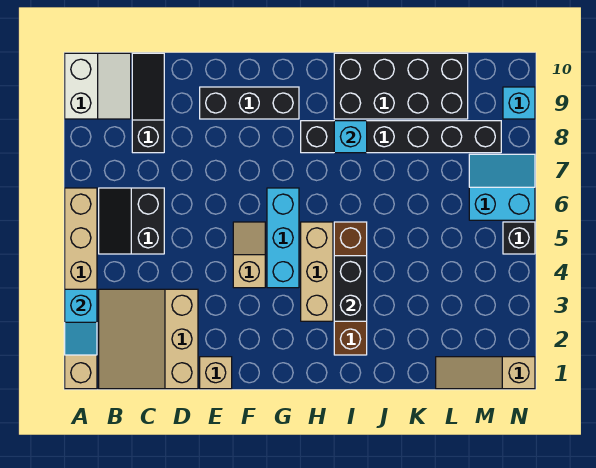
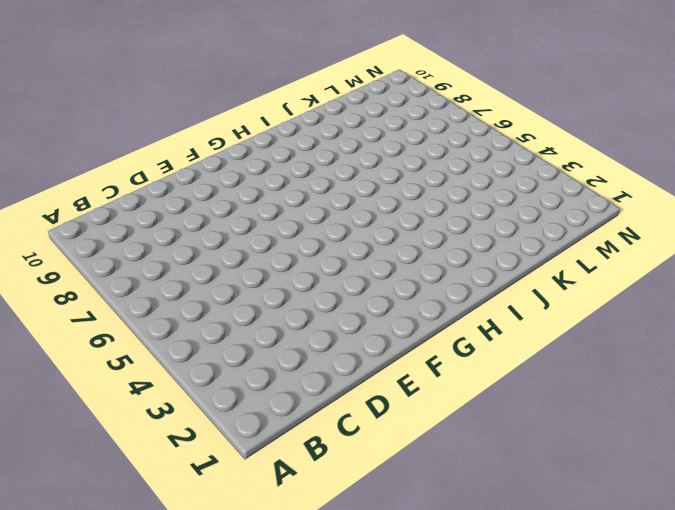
none -> tan brick A1:A6 level 1
none -> white slope A9:B10 level 1 top A
none -> tan slope B1:D3 level 1 top D

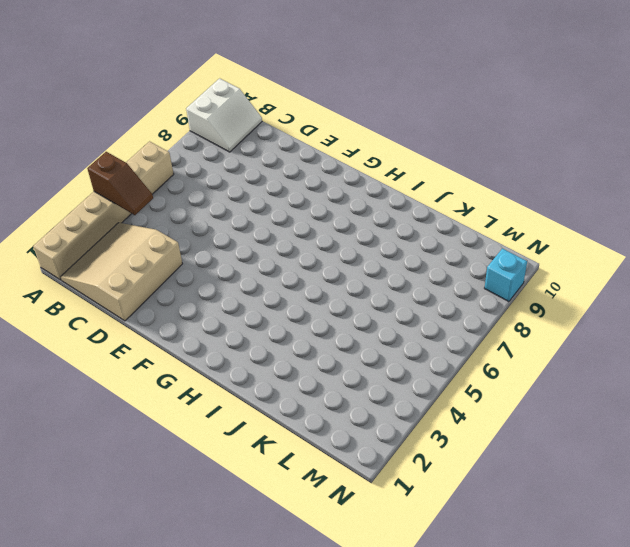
brown slope A4:B4 level 2 top A -> none
none -> black slope B5:C6 level 1 top C
none -> black slope C8:C10 level 1 top 8
none -> tan brick E1 level 1

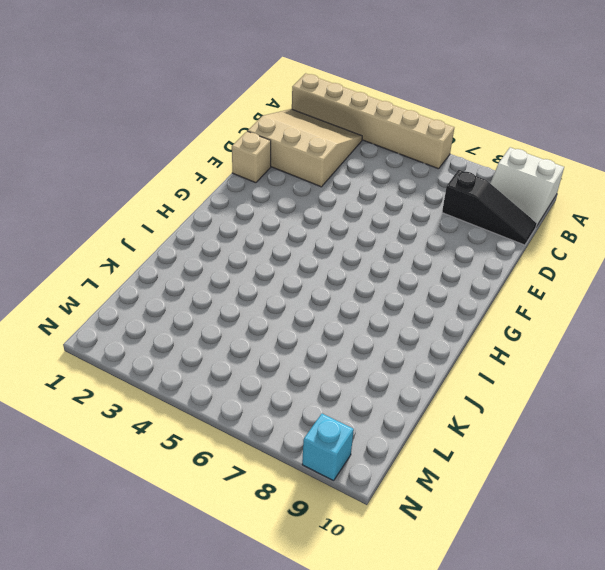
none -> black slope B5:C6 level 1 top C
none -> black brick E9:G9 level 1
none -> tan slope F4:F5 level 1 top 4

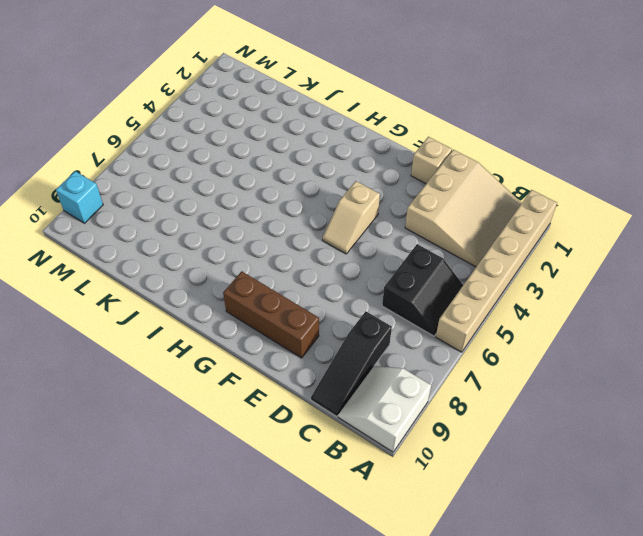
brown brick E9:G9 level 1 -> black brick E9:G9 level 1
none -> cyan brick G4:G6 level 1
none -> tan brick H3:H5 level 1
none -> black brick H8:M8 level 1

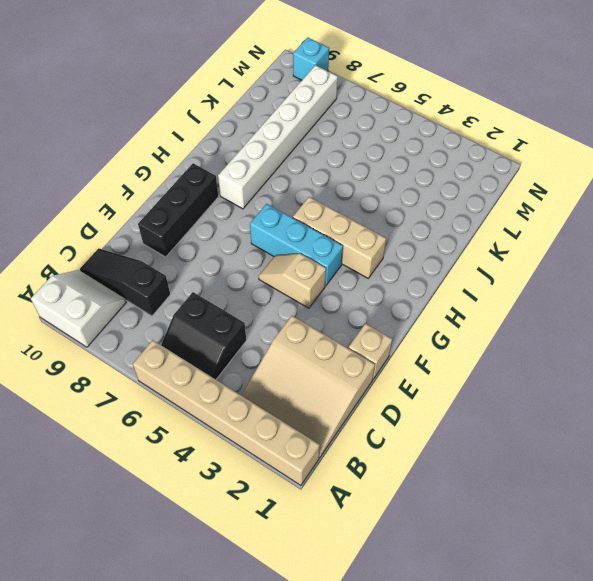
white brick H8:M8 level 1 -> black brick H8:M8 level 1
none -> brown brick I2:I5 level 1
none -> black brick I9:L10 level 1
none -> tan slope L1:N1 level 1 top N

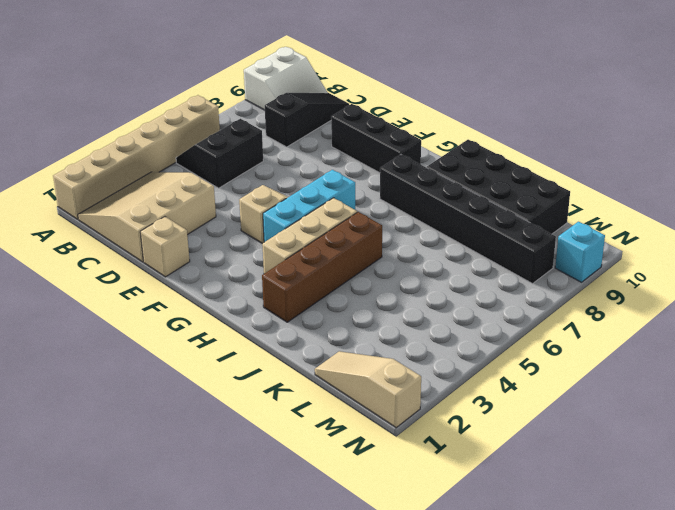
none -> cyan slope M6:N7 level 1 top 6
none -> black brick N5 level 1
none -> cyan slope A2:A3 level 2 top 3

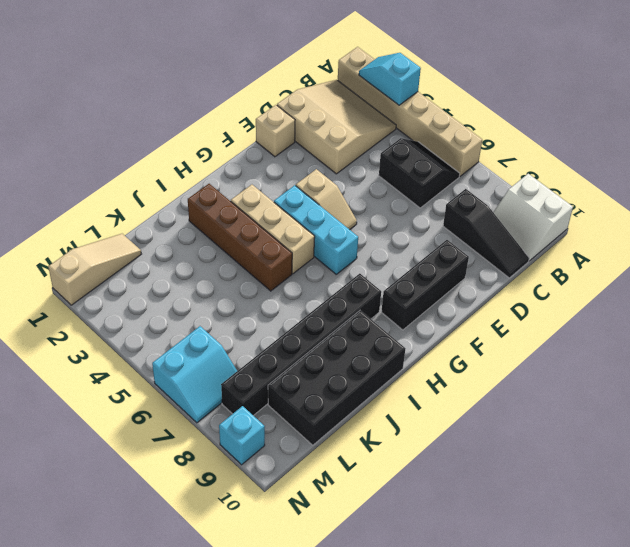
none -> black brick N5 level 1
none -> black brick I3:I4 level 2
none -> cyan brick I8 level 2

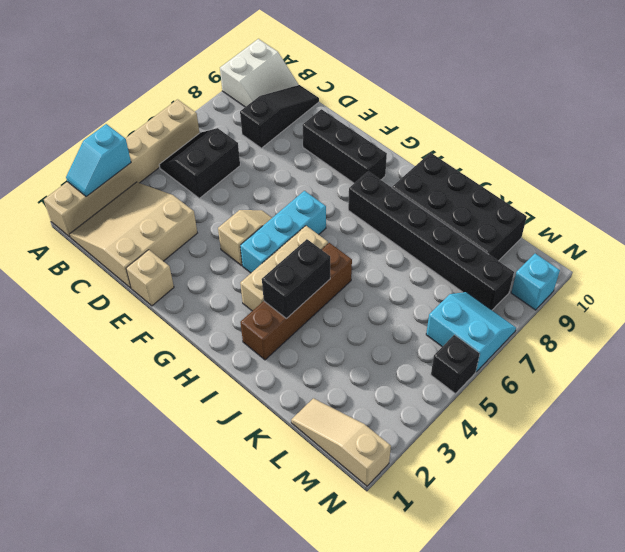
none -> cyan brick I8 level 2

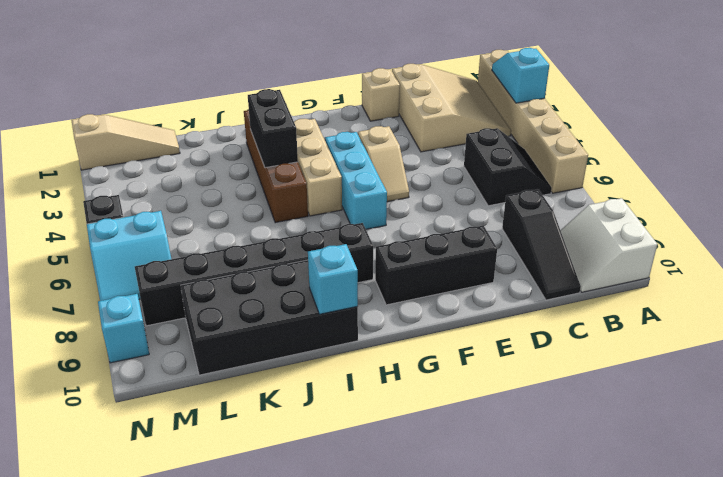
cyan brick I10 level 2 -> cyan brick I8 level 2

